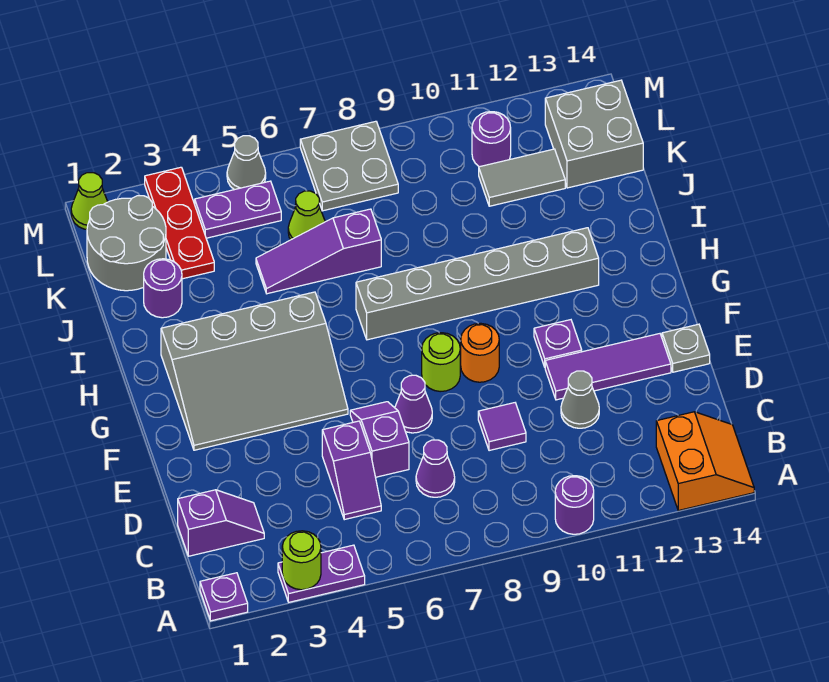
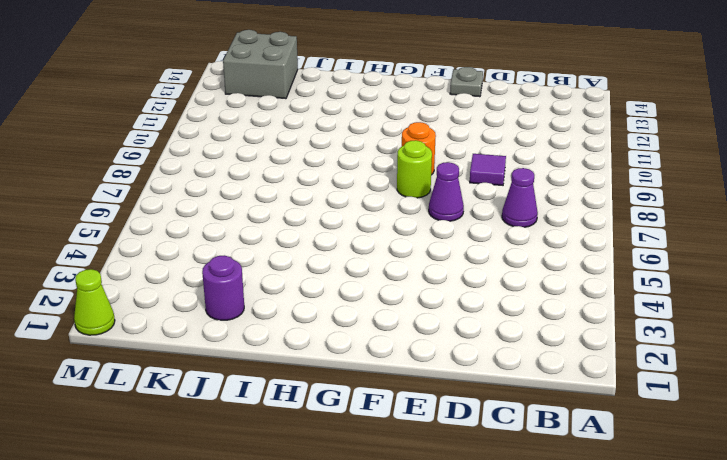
none -> purple plate A1 level 1
none -> purple plate A3:A4 level 1
none -> purple round brick A10 level 1
none -> orange slope A13:B14 level 1 top 13

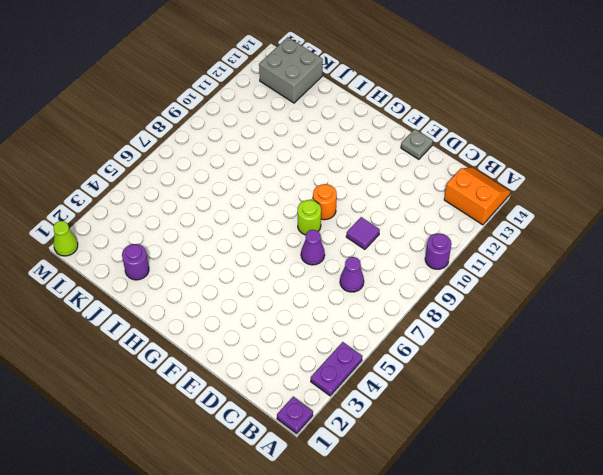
none -> purple slope C1:C2 level 1 top 1
none -> purple slope C5:D5 level 1 top D
none -> purple slope D6:E6 level 1 top D
none -> grey cone D11 level 1

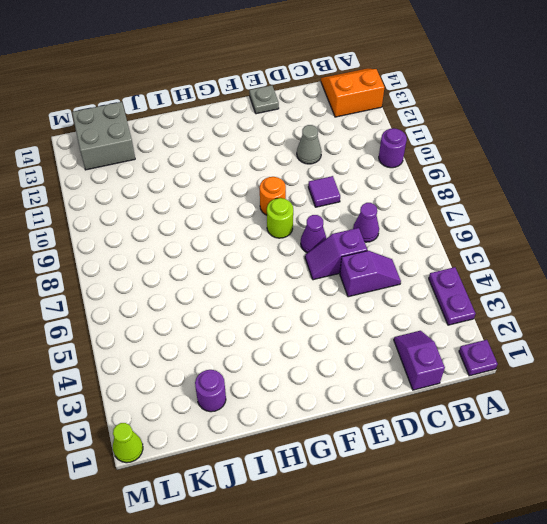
none -> purple tile E11:E13 level 1
none -> grey slope F2:H5 level 1 top H
none -> purple plate F11 level 1
none -> grey brick H7:H12 level 1

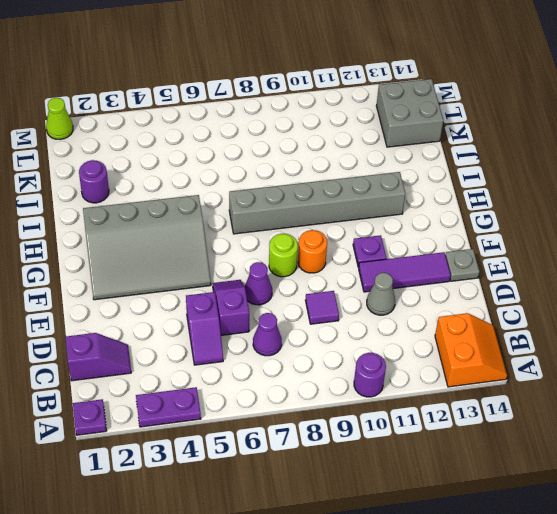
none -> purple slope J5:J7 level 1 top 7
none -> grey round brick K1:L2 level 1
none -> red plate K3:M3 level 1
none -> lime cone K6 level 1

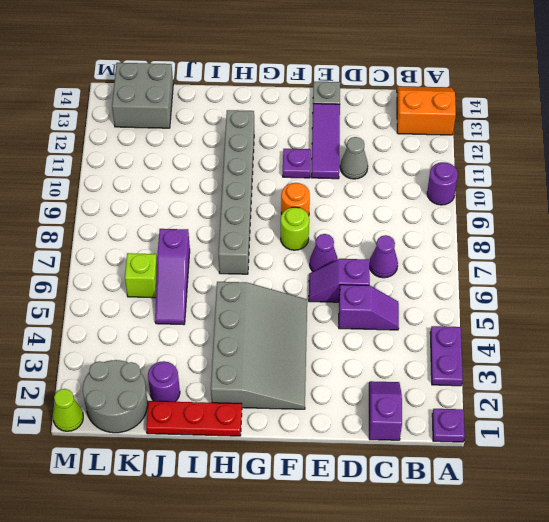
red plate H1:J1 level 1 -> red plate K3:M3 level 1
lime brick K6 level 1 -> lime cone K6 level 1
none -> purple tile D9 level 1
none -> grey tile K11:K12 level 1
none -> purple plate L4:L5 level 1
none -> grey plate L7:M8 level 1

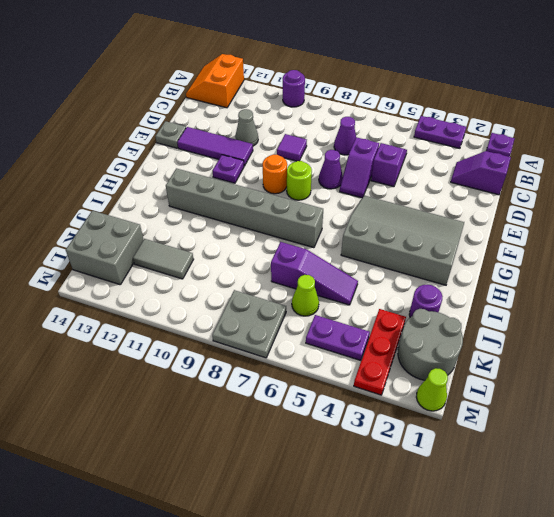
none -> purple round brick L11 level 1
none -> grey cone M5 level 1
none -> lime round brick A3 level 2

